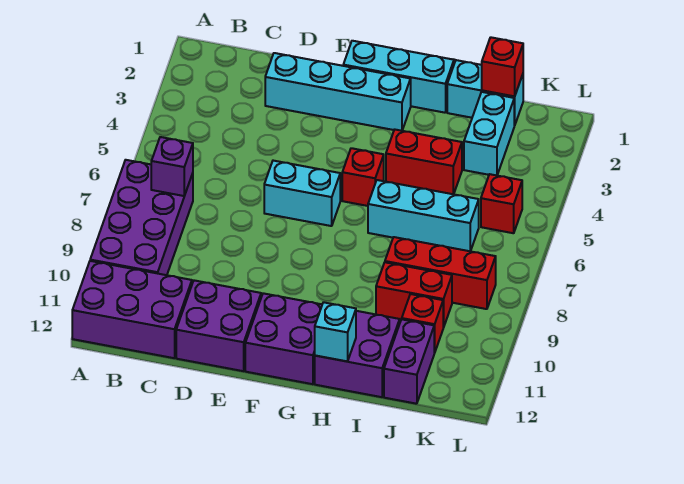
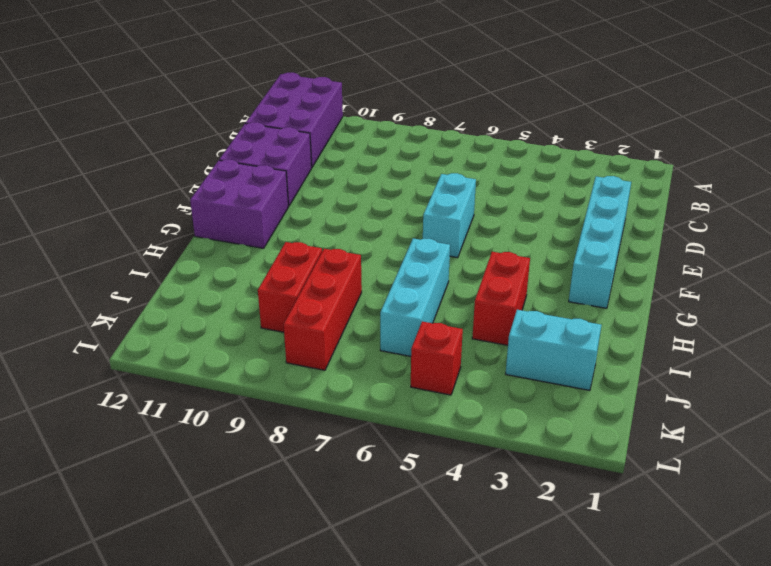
none -> purple brick A7:B10 level 1
none -> cyan brick F1:H1 level 1
none -> red brick G5 level 1

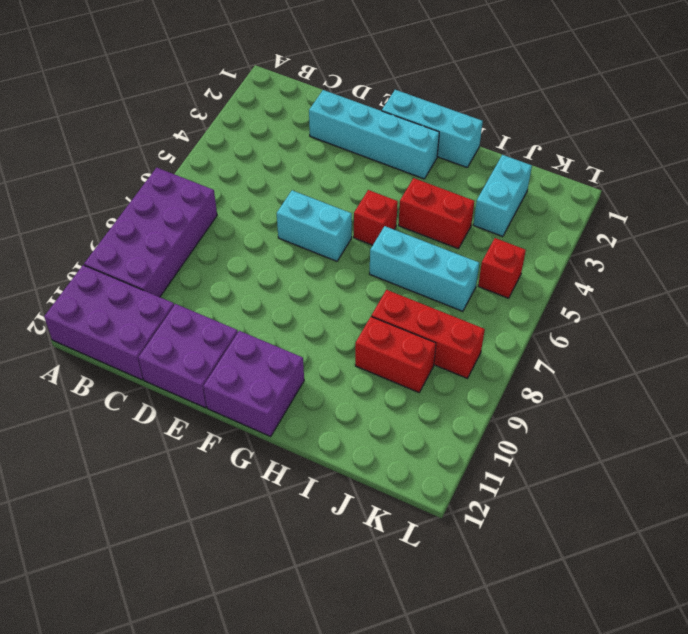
none -> purple brick H11:I12 level 1
none -> cyan brick I1:J1 level 1
none -> red brick J10 level 1

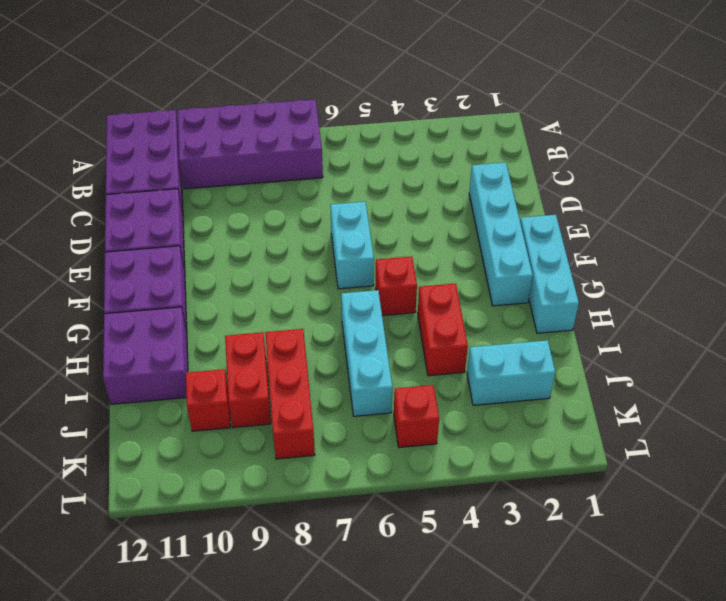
none -> cyan brick I1:J1 level 1
none -> purple brick J11:J12 level 1
none -> purple brick B7 level 2

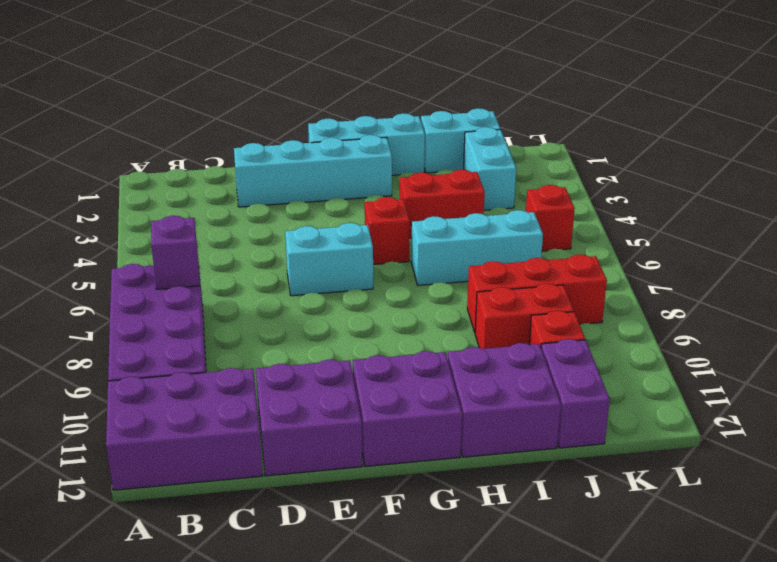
none -> cyan brick H12 level 2
none -> red brick J1 level 2

